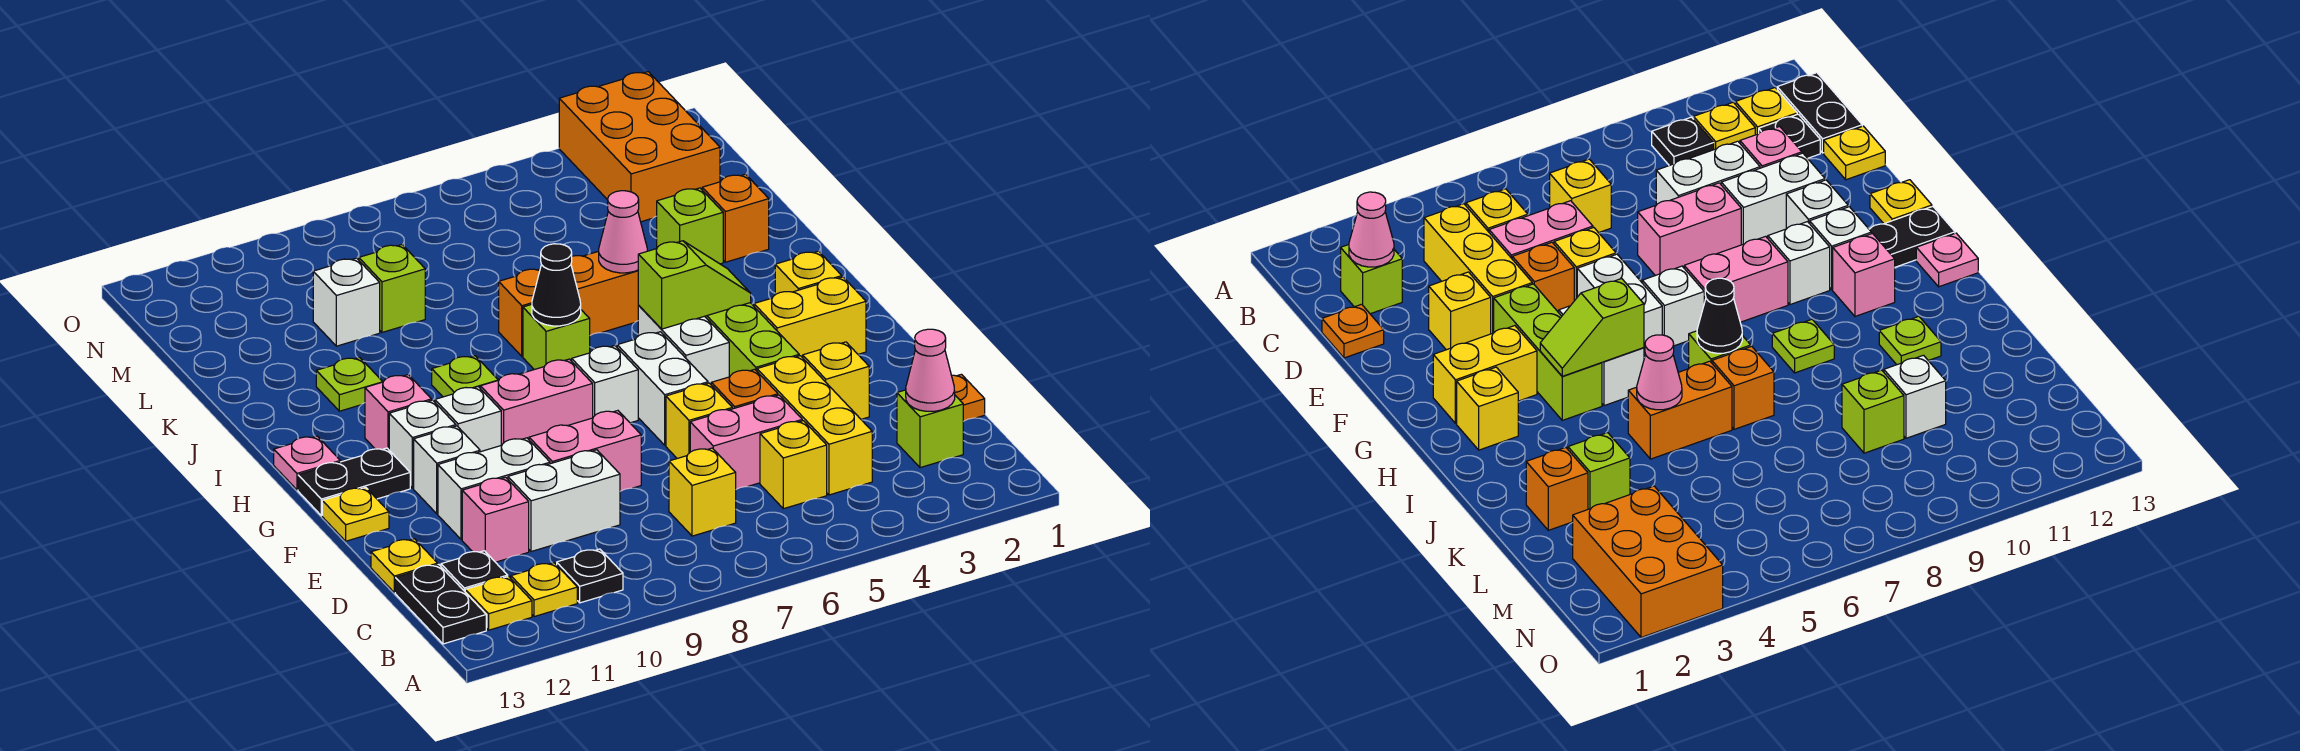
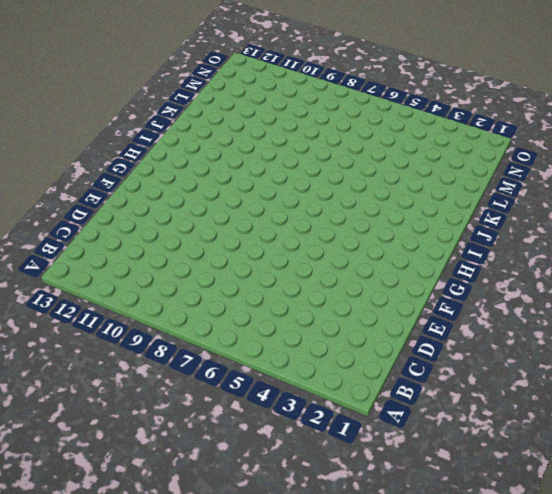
none -> black plate B10 level 1
none -> yellow plate B11 level 1
none -> yellow plate B12 level 1
none -> black plate B13:C13 level 1

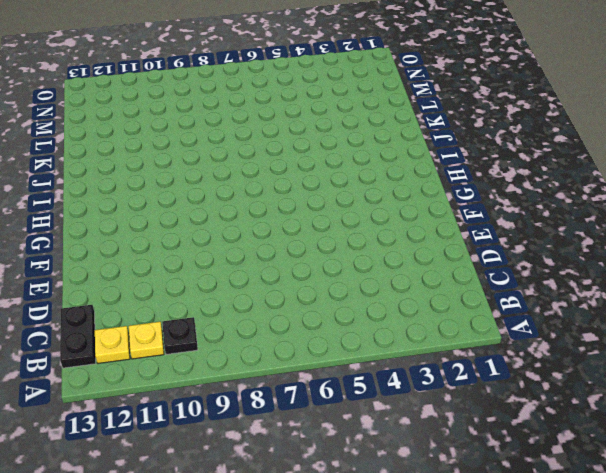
none -> lime brick C2 level 1
none -> yellow brick C4:E4 level 1
none -> yellow brick C5 level 1
none -> yellow brick C7 level 1

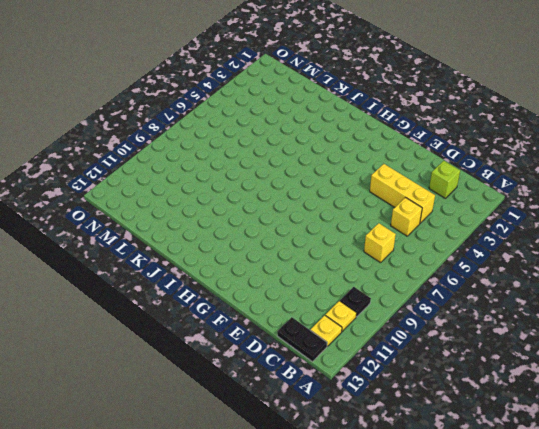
none -> black plate C12 level 1
none -> orange plate D1 level 1
none -> pink brick D5:D6 level 1
none -> white brick D9:D10 level 1

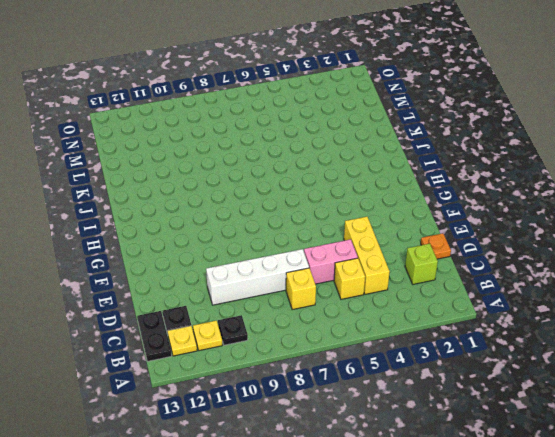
white brick D7:D10 level 1 -> white brick D9:D10 level 1
none -> pink brick D11 level 1
none -> yellow plate D13 level 1
none -> yellow brick E3 level 1
none -> orange brick E5 level 1

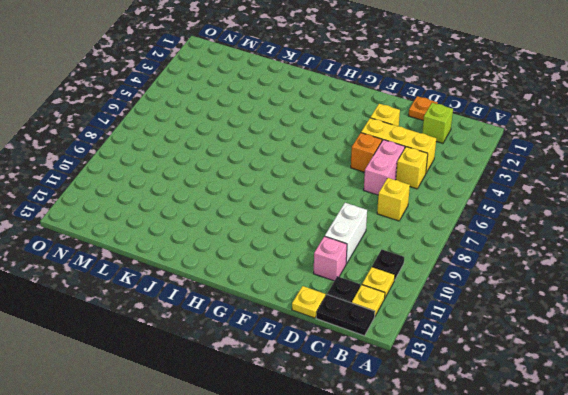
none -> yellow brick E6 level 1
none -> pink brick E8:E9 level 1
none -> white brick E10:E11 level 1
none -> lime brick F4:H4 level 1

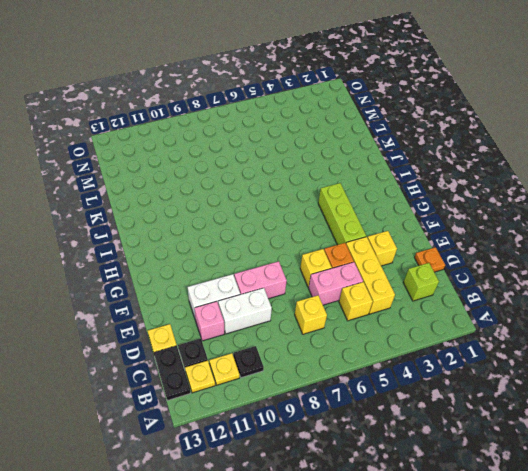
none -> white brick F6:G6 level 1
none -> white brick F11 level 1
none -> yellow plate F13 level 1
none -> yellow brick G2:G3 level 1

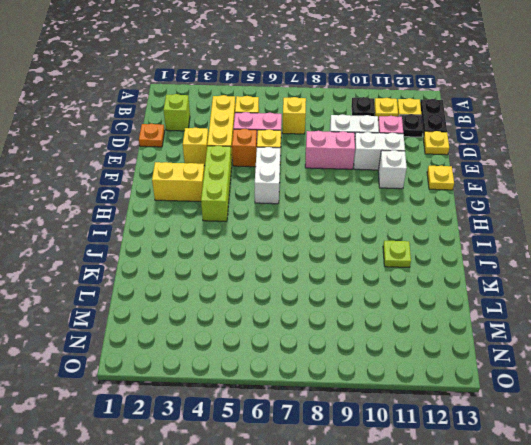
none -> white brick G5:H5 level 1
none -> white brick G7 level 1
none -> pink brick G8:G9 level 1
none -> white brick G10 level 1

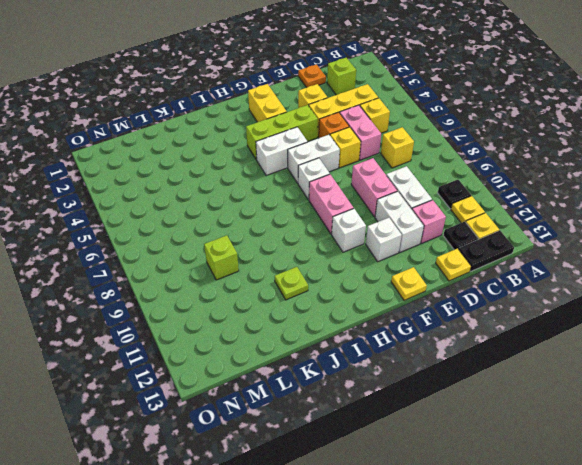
none -> white brick G11 level 1
none -> black plate G12:G13 level 1
none -> yellow brick H2 level 1
none -> pink brick H11 level 1

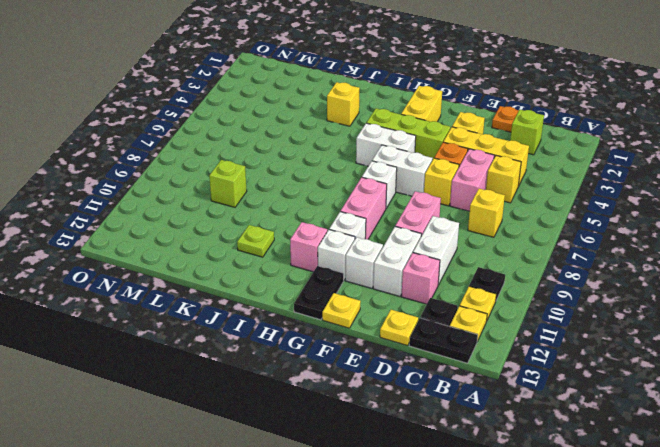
yellow brick J3 level 1 -> yellow brick H2 level 1
none -> pink plate H13 level 1
none -> lime brick I7 level 1
none -> lime plate I9 level 1
none -> orange brick J5:J6 level 1

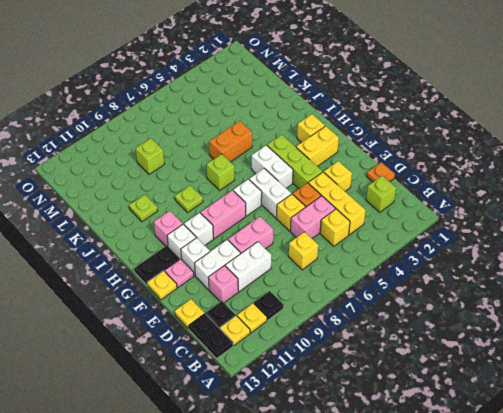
pink plate F12 level 1 -> pink plate H13 level 1
none -> orange brick J7 level 1
none -> orange brick K2 level 1
none -> lime brick K3 level 1
none -> white brick L10 level 1

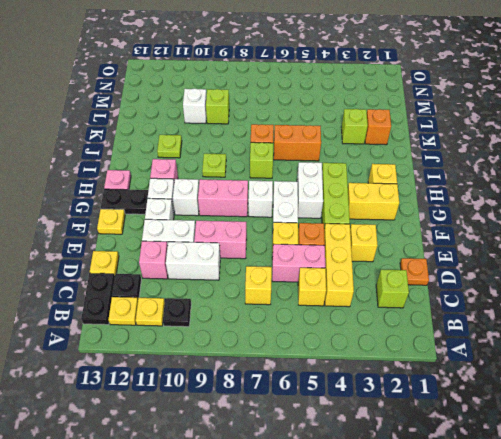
none -> orange brick M2:O3 level 1
none -> pink cone C2 level 2
none -> lime slope H4:H5 level 2 top 5
none -> black cone I7 level 2

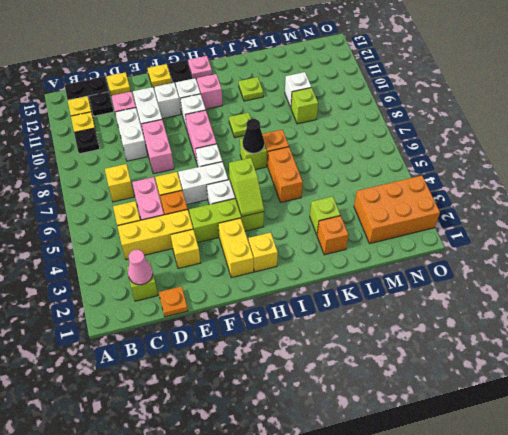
none -> pink cone J5 level 2

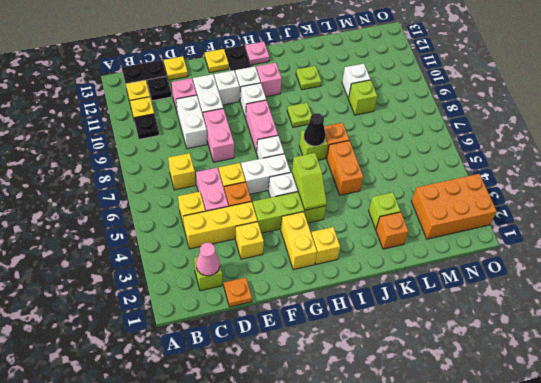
none -> pink cone J5 level 2

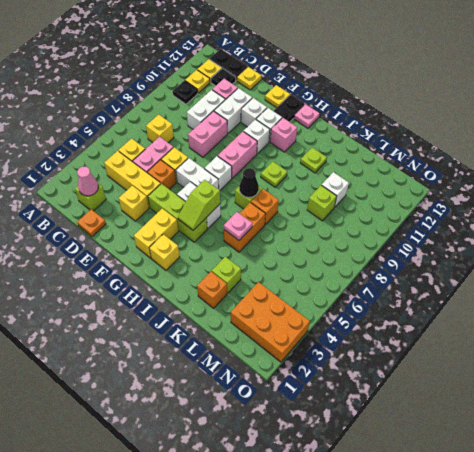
pink plate J5 level 2 -> pink cone J5 level 2

